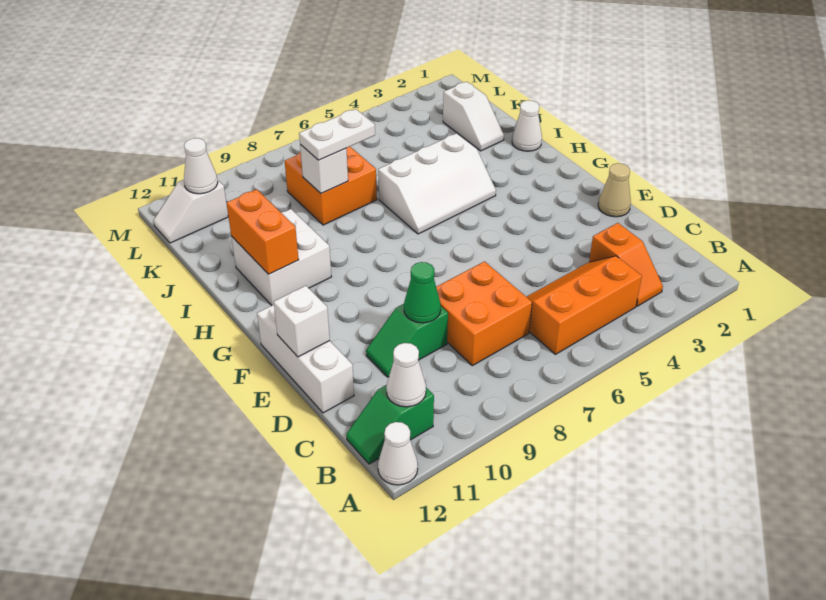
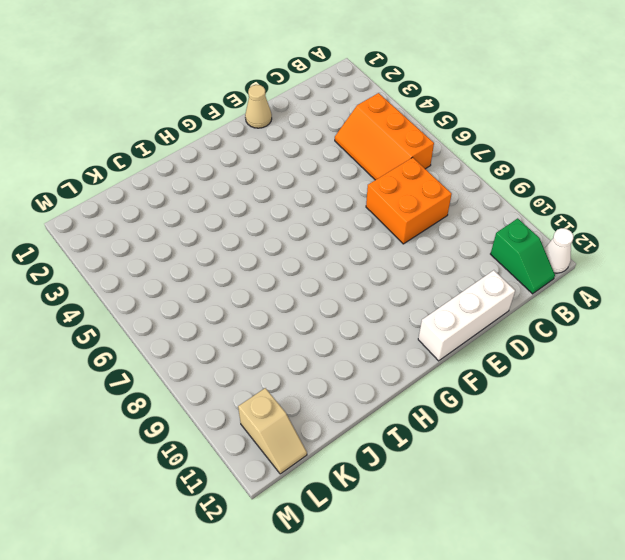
tan slope L11:L12 level 1 top 11 -> white slope L11:L12 level 1 top 11
none -> orange slope B3:C3 level 1 top C
none -> green slope D9:D10 level 1 top 9
none -> white slope H4:I6 level 1 top I

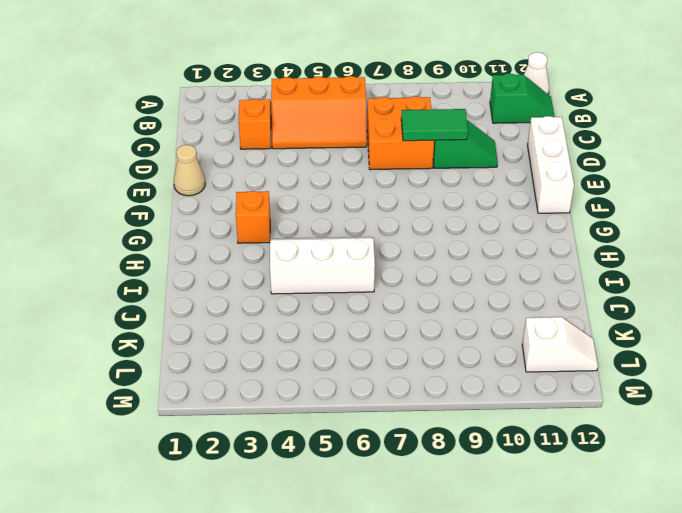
green tile D8:D9 level 2 -> green cone D9 level 2
orange brick G3 level 1 -> none
none -> white brick H10:I11 level 1
none -> white cone I1 level 1
none -> white slope J2:K2 level 1 top K

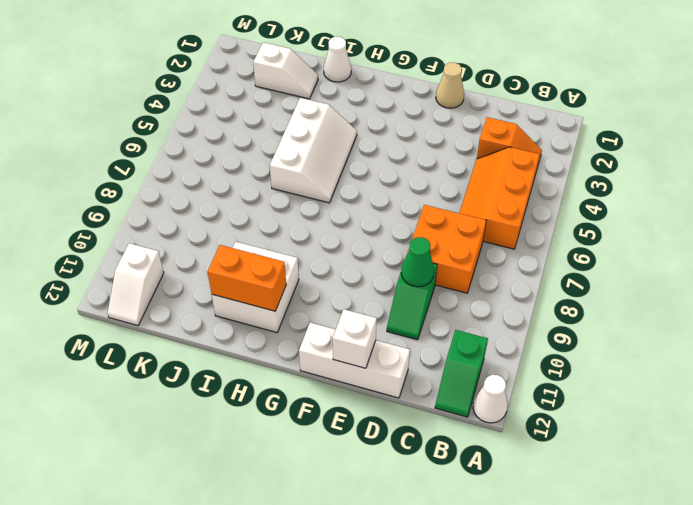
none -> orange brick J7:K8 level 1
none -> white cone B11 level 2
none -> white brick J8 level 2

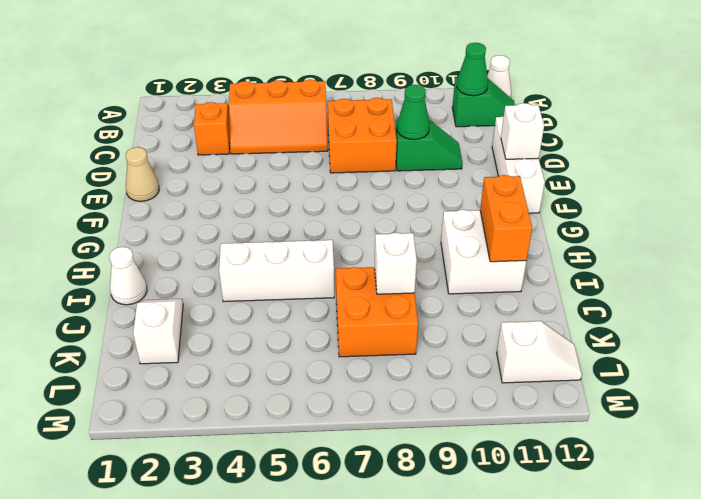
green cone B11 level 2 -> white cone B11 level 2
none -> white cone L11 level 2
none -> white plate J7:J8 level 3

